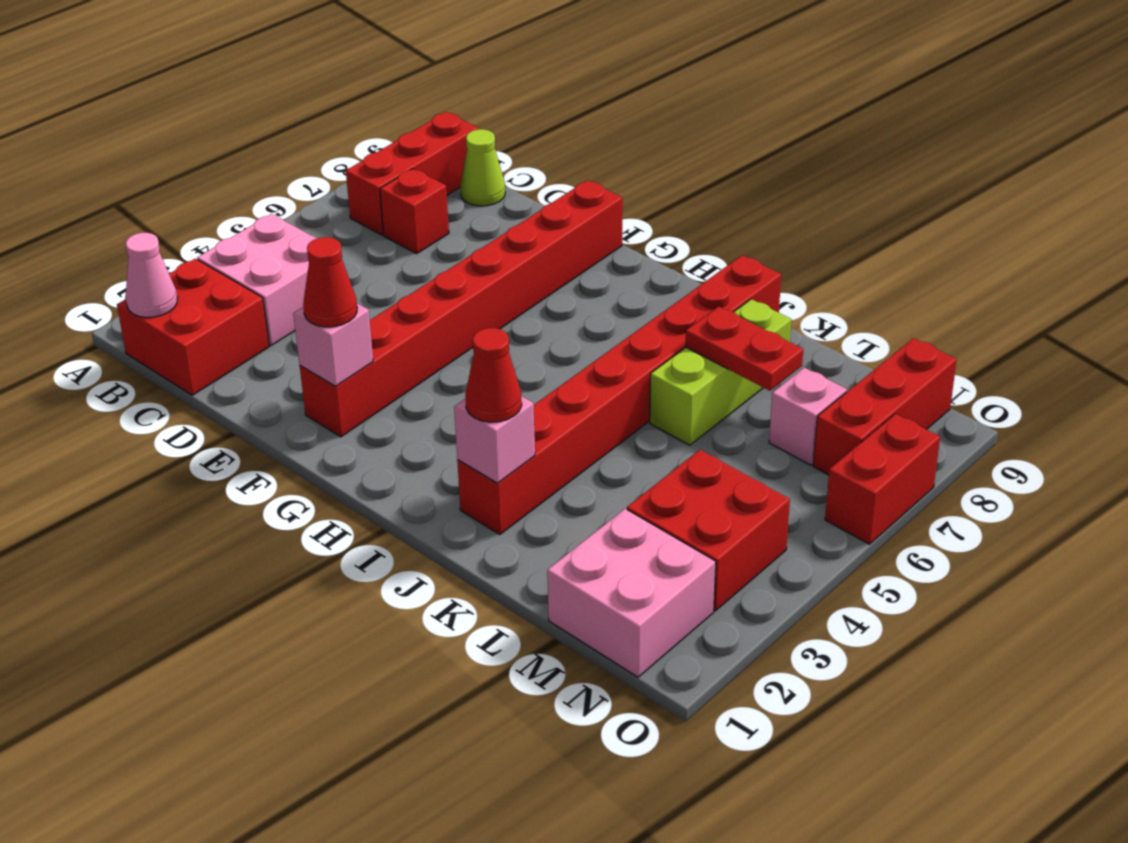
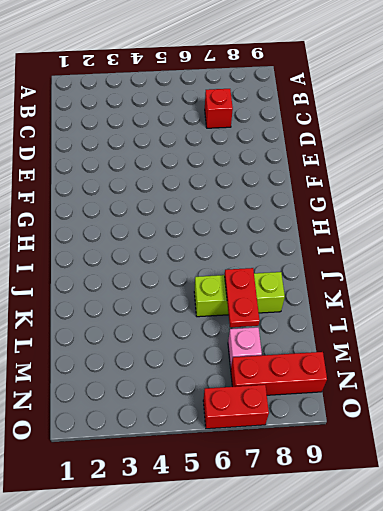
none -> red brick B1:C2 level 1
none -> pink brick B3:C4 level 1
none -> red brick B7:B9 level 1

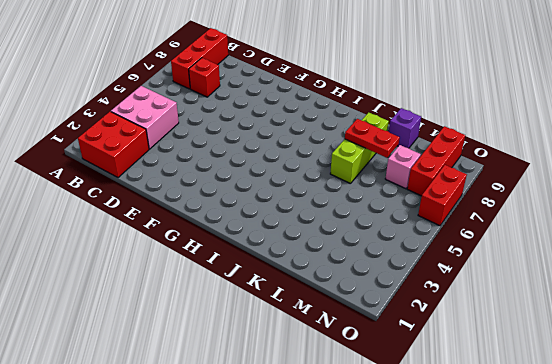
purple brick L9 level 1 -> none
none -> lime cone C9 level 1
none -> red brick F2:F9 level 1
none -> red brick J2:J9 level 1

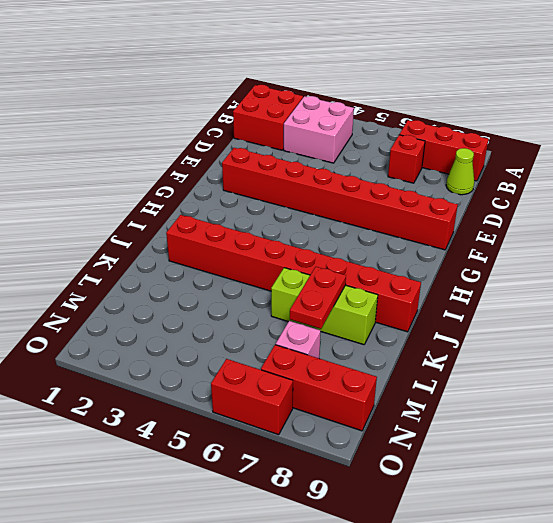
none -> pink brick M1:N2 level 1
none -> red brick M3:N4 level 1
none -> pink cone B1 level 2

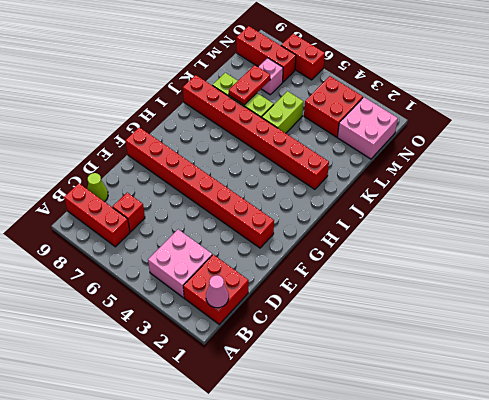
lime brick K5:L5 level 1 -> none
none -> pink brick F2 level 2
none -> pink brick J2 level 2
none -> red cone F2 level 3

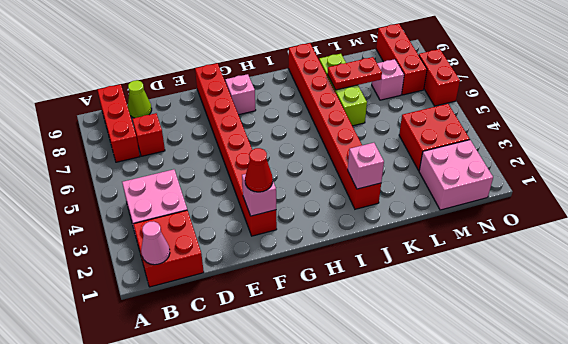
pink brick G8 level 1 -> none
none -> red cone J2 level 3

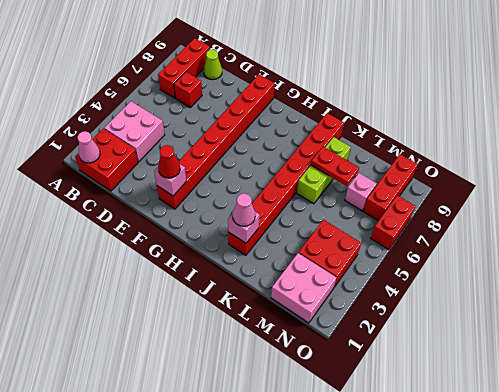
pink cone J2 level 3 -> red cone J2 level 3

